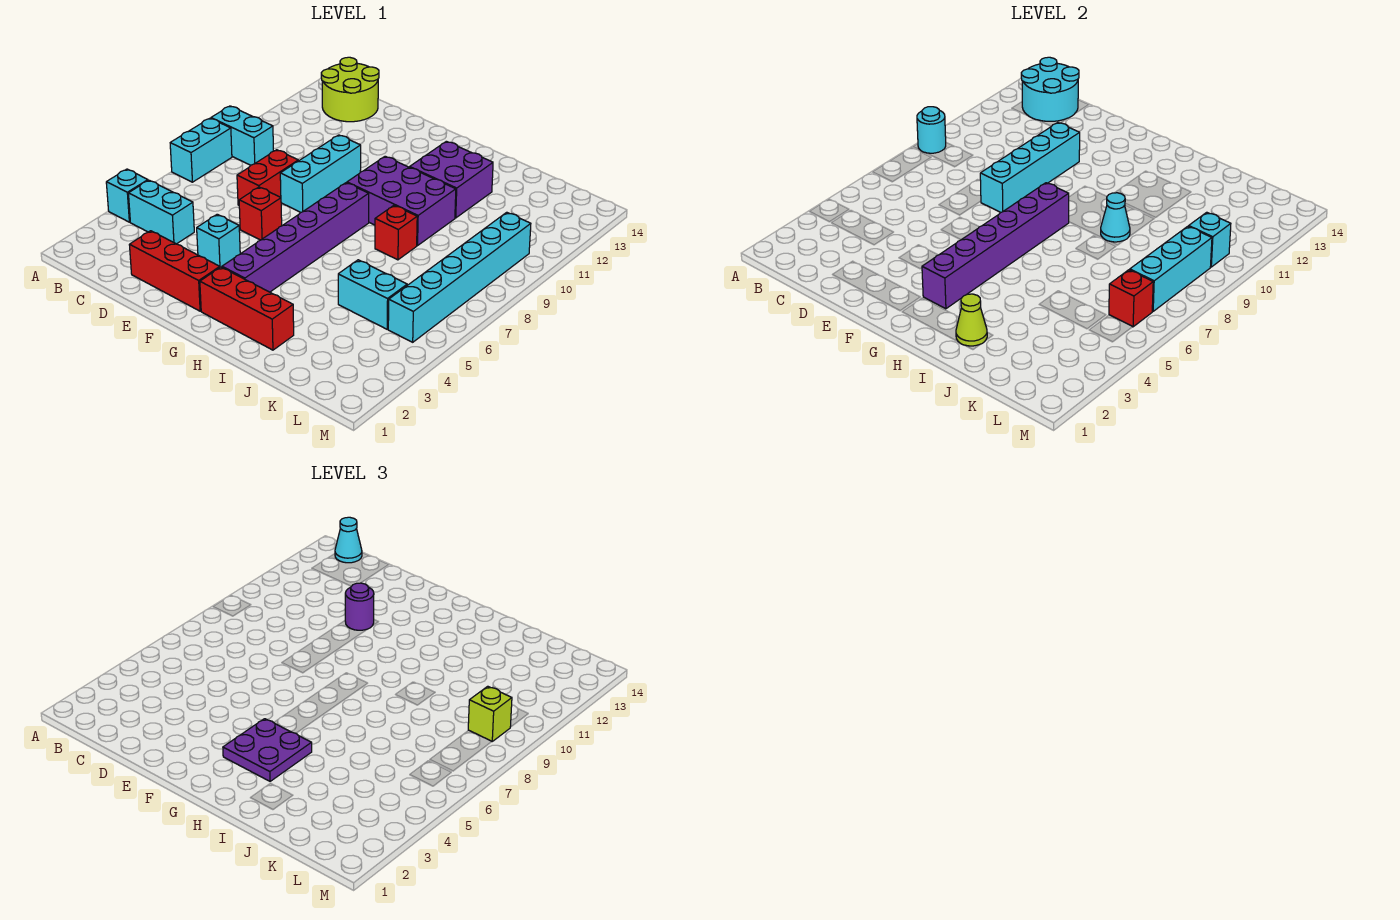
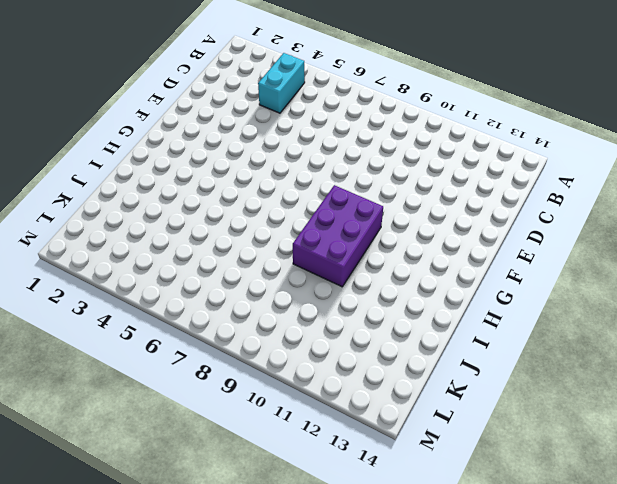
none -> cyan brick A4 level 1
none -> cyan brick A7:A8 level 1
none -> cyan brick A9:B9 level 1
none -> lime round brick B13:C14 level 1

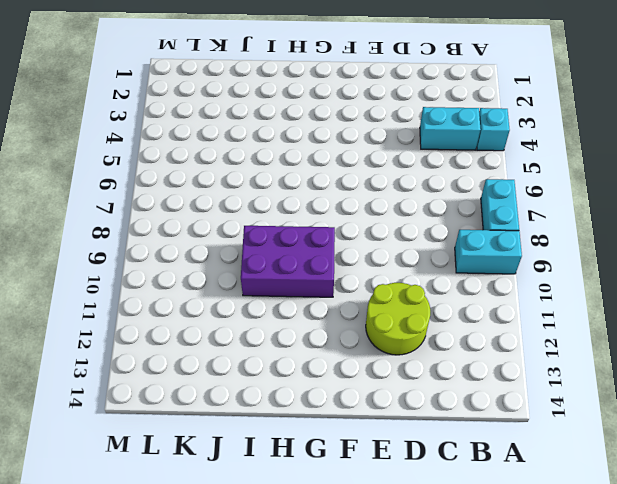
lime round brick D11:E12 level 1 -> lime round brick B13:C14 level 1
none -> red brick D2:F2 level 1
none -> red brick D7:D8 level 1
none -> cyan brick E4 level 1
none -> red brick E6 level 1

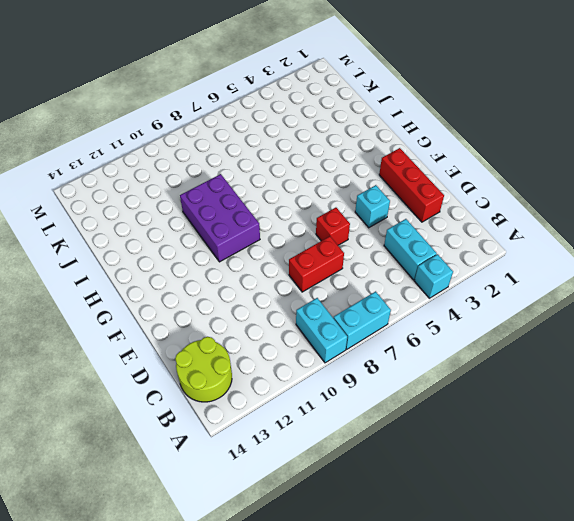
none -> cyan brick E8:E10 level 1
none -> red brick G2:I2 level 1
none -> purple brick G3:G8 level 1
none -> purple brick H11:I12 level 1

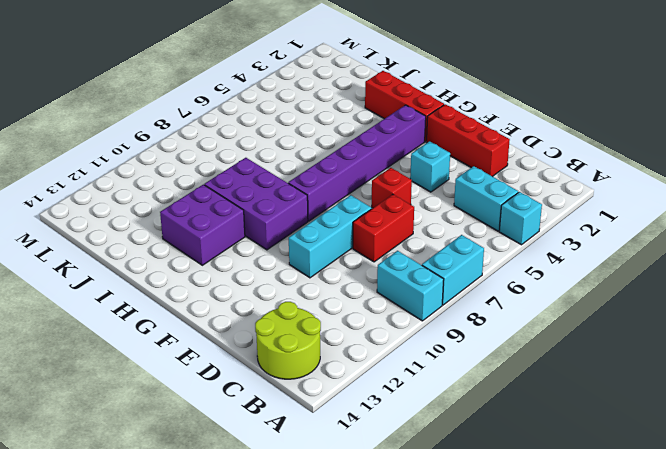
none -> red brick I8 level 1
none -> cyan brick J5:K5 level 1
none -> cyan brick L5:L10 level 1
none -> cyan round brick A9 level 2

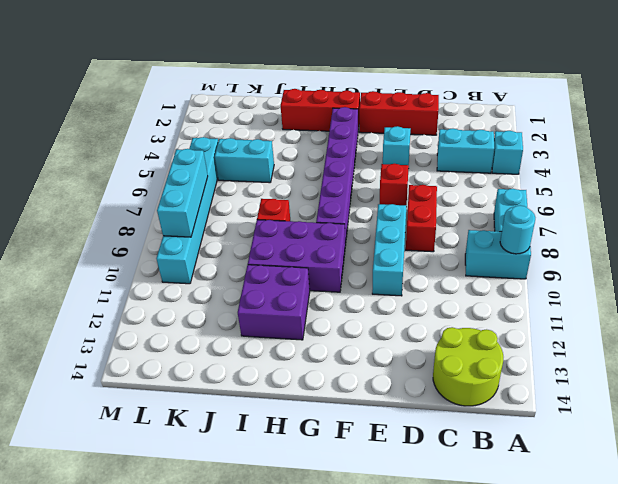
none -> cyan round brick B13:C14 level 2
none -> cyan brick E8:E11 level 2
none -> purple brick G3:G8 level 2
none -> lime cone I2 level 2

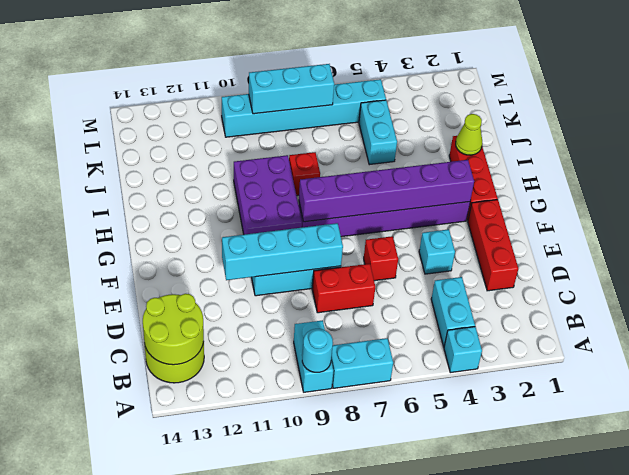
lime round brick B13:C14 level 2 -> cyan round brick B13:C14 level 2
none -> purple brick H11:I12 level 1
none -> cyan cone I9 level 2
none -> red brick L6 level 2
none -> cyan brick L10 level 2

